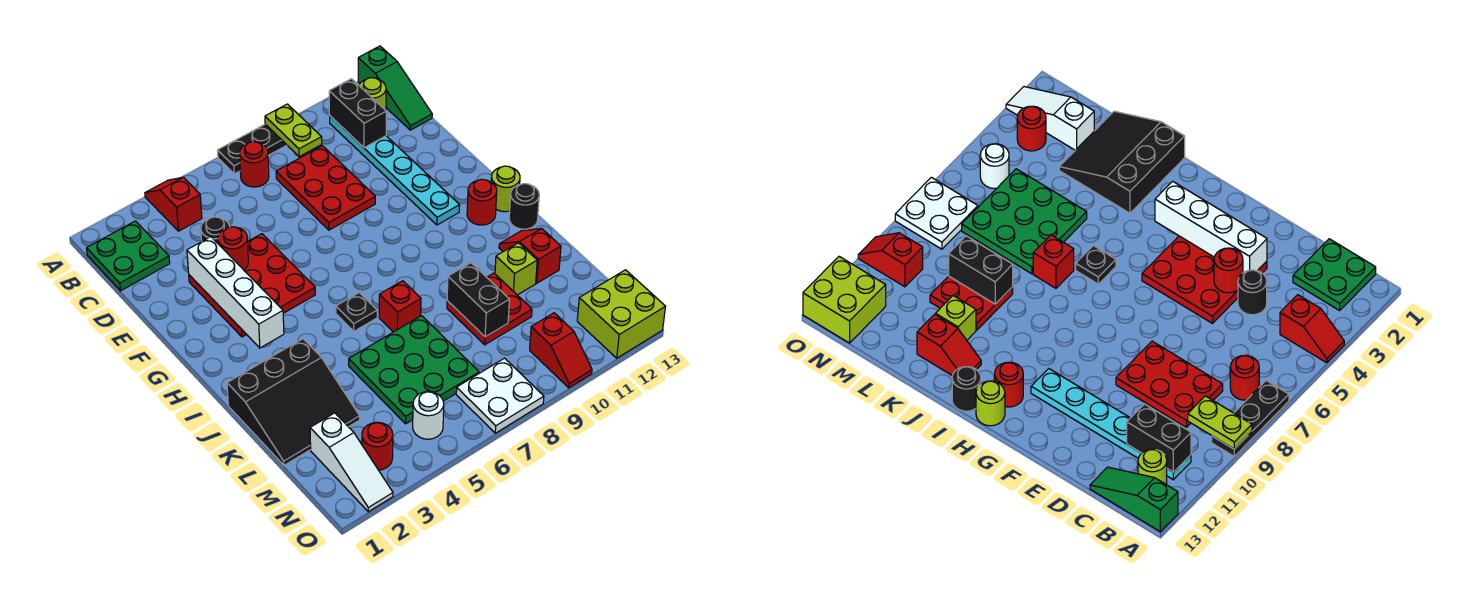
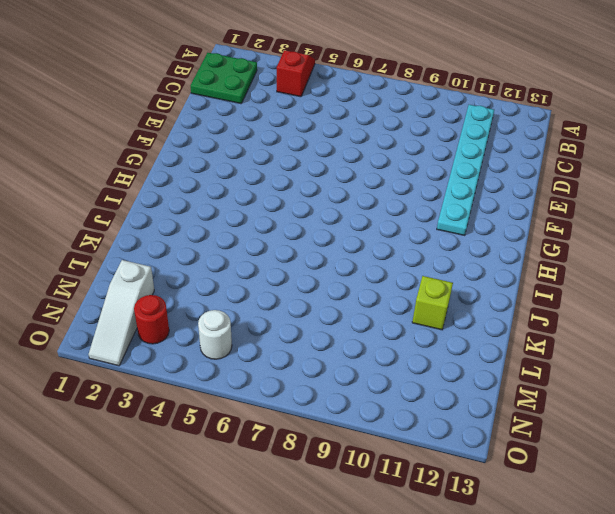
none -> black plate A7:A9 level 1
none -> green slope A13:C13 level 1 top A
none -> red round brick B7 level 1
none -> lime round brick B12 level 1

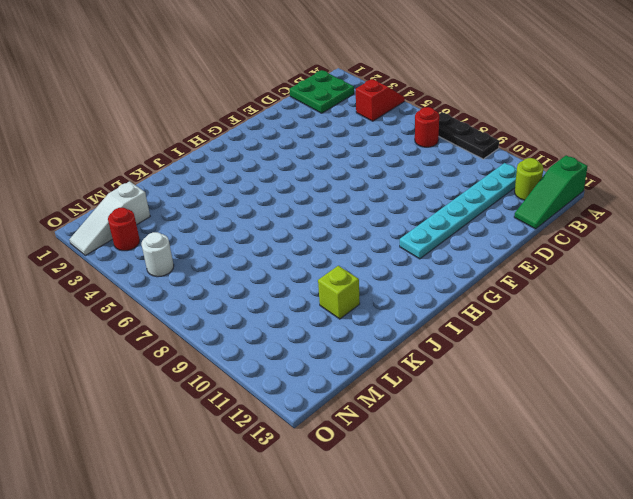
none -> red plate C8:E9 level 1
none -> black round brick D4 level 1
none -> red plate E3:G5 level 1
none -> red round brick H12 level 1

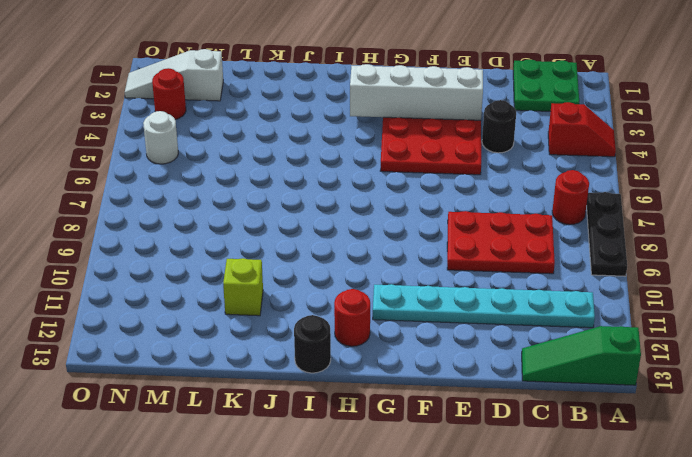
none -> lime round brick B12 level 1
none -> lime round brick H13 level 1
none -> black plate I6 level 1
none -> black slope J1:L3 level 1 top J

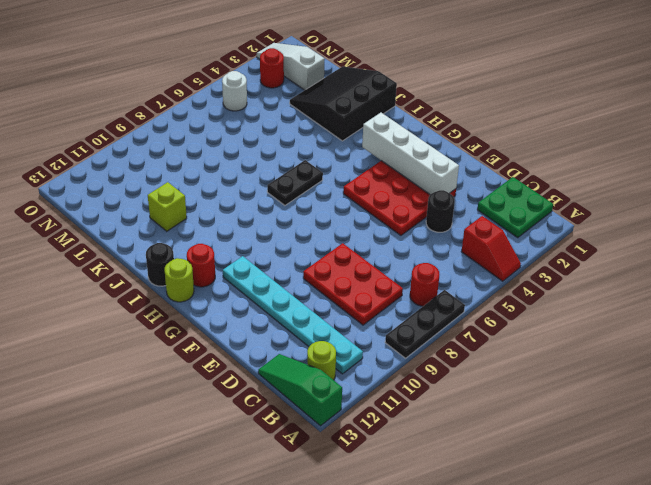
black plate I6:I7 level 1 -> black plate I6 level 1
none -> red brick J7 level 1
none -> red slope J12:K12 level 1 top K
none -> green plate K5:M7 level 1
none -> red plate K9:L10 level 1

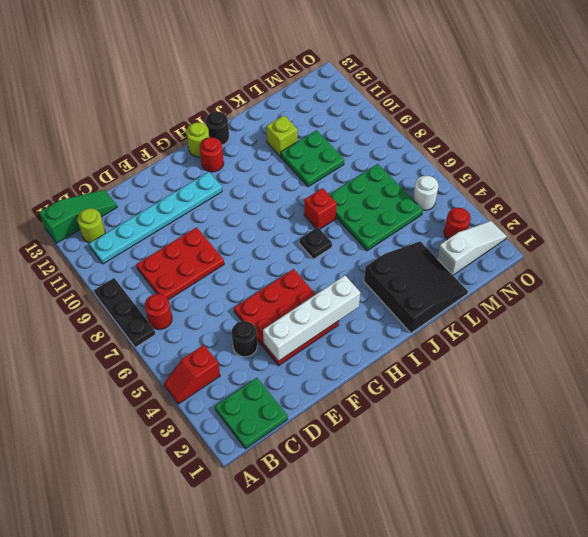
green plate K9:L10 level 1 -> red plate K9:L10 level 1
none -> red slope J12:K12 level 1 top K
none -> white plate N7:O8 level 1
none -> red slope N10:O10 level 1 top N
none -> lime brick N12:O13 level 1

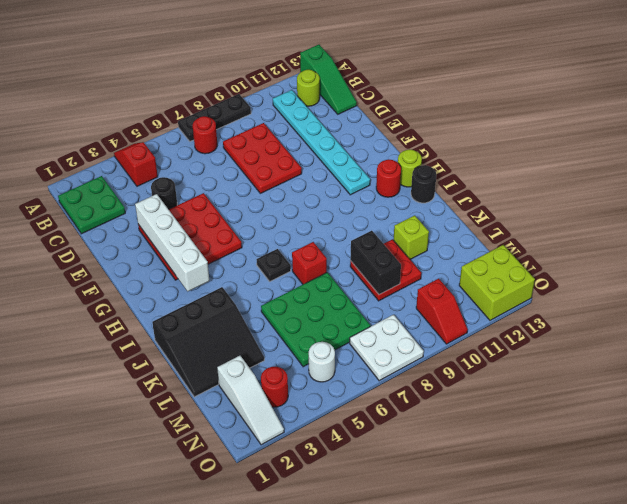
none -> red slope J12:K12 level 1 top K
none -> lime plate A9:B9 level 2
none -> black brick B11:C11 level 2
none -> red round brick E4 level 2

